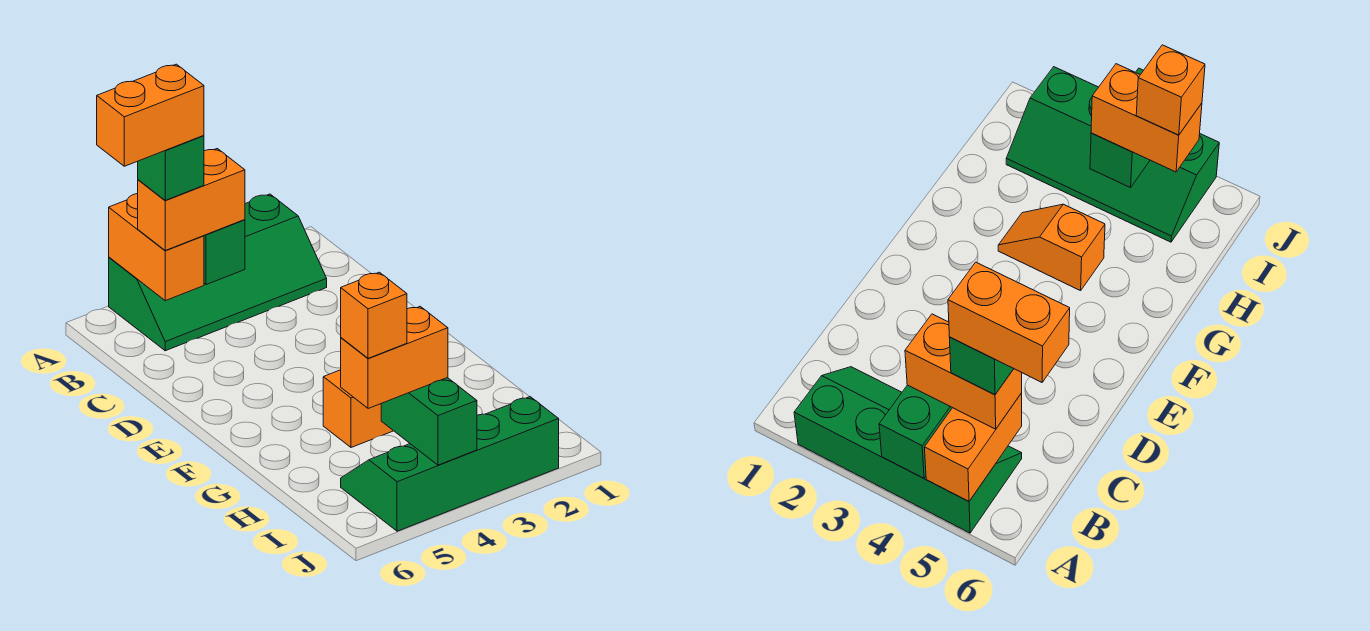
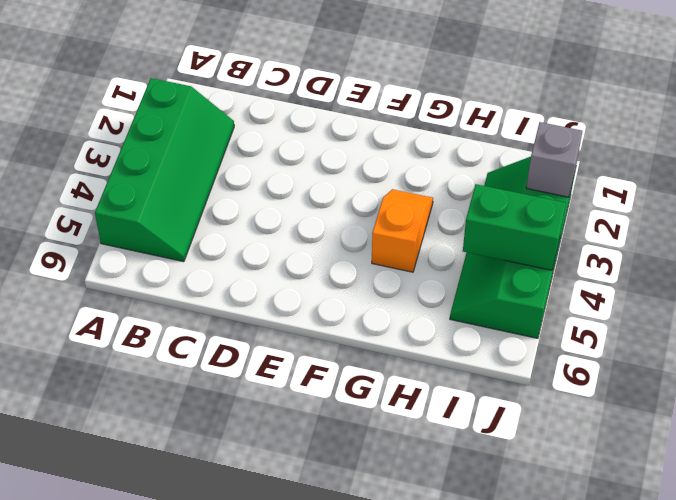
grey brick J2 level 2 -> none
none -> green brick A4:B4 level 2
none -> orange brick A5:B5 level 2

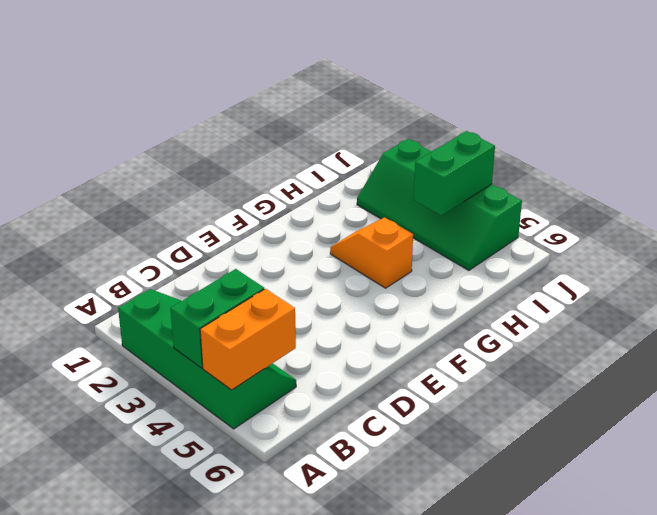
none -> orange brick B4:B5 level 3
none -> orange brick I4:I5 level 3

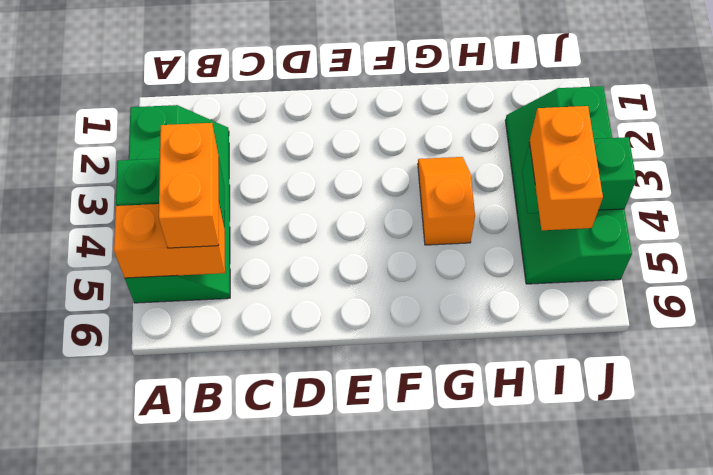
none -> green brick B5 level 4
none -> orange brick I5 level 4

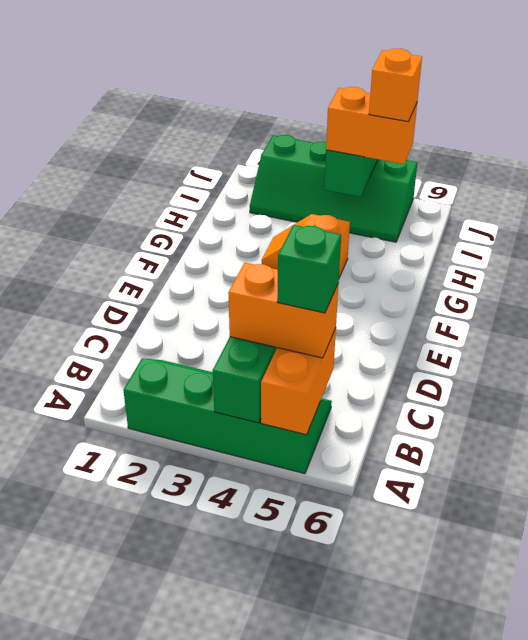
none -> orange brick B5:B6 level 5

